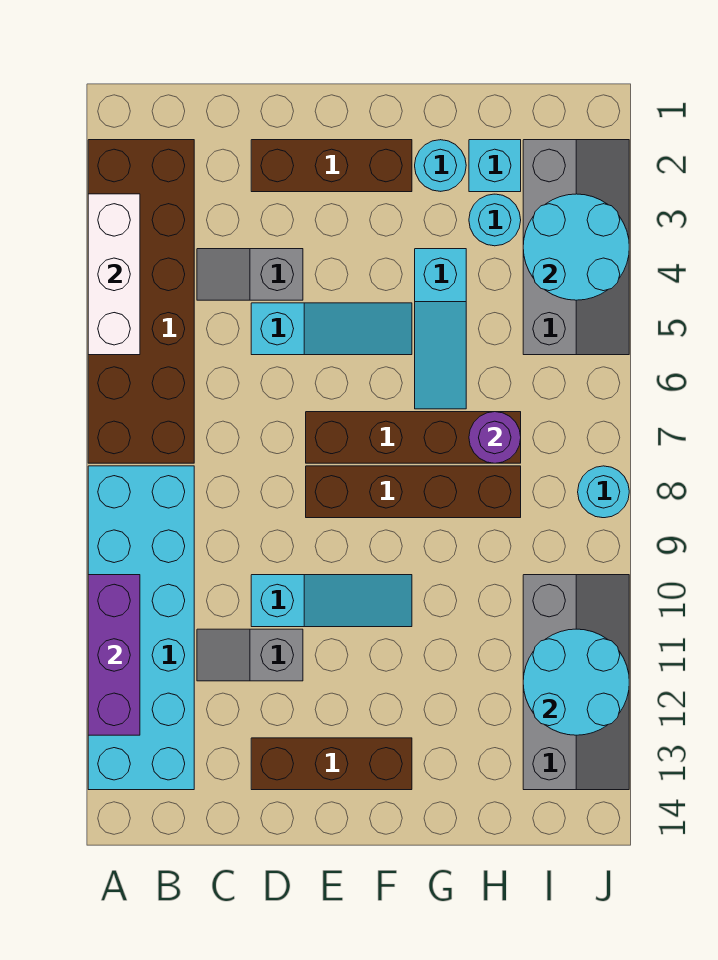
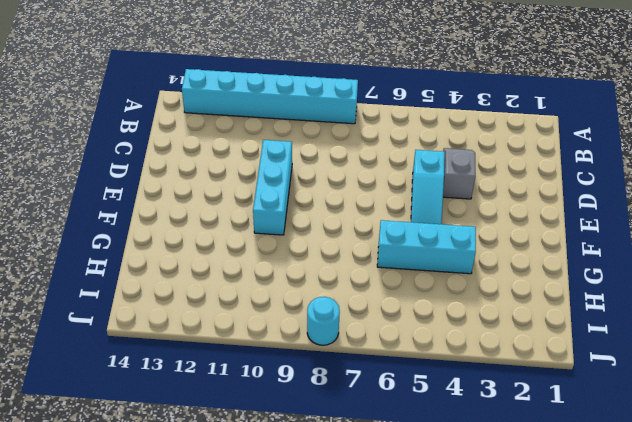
cyan brick A8:A13 level 1 -> cyan brick A8:B13 level 1
cyan brick D10:F10 level 1 -> cyan slope D10:F10 level 1 top D
cyan brick G4:G6 level 1 -> cyan slope G4:G6 level 1 top 4
none -> brown brick A2:B7 level 1
none -> grey slope C11:D11 level 1 top D
none -> brown brick D2:F2 level 1

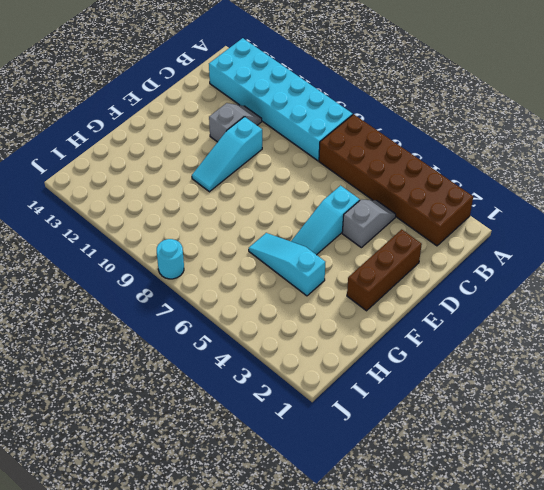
none -> brown brick D13:F13 level 1
none -> brown brick E7:H7 level 1
none -> brown brick E8:H8 level 1

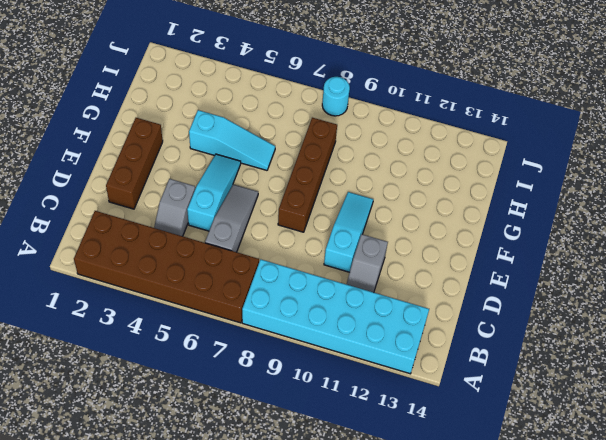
grey slope C6:E6 level 1 top C -> none
none -> brown brick D13:F13 level 1
none -> brown brick E7:H7 level 1
none -> cyan round brick G2 level 1

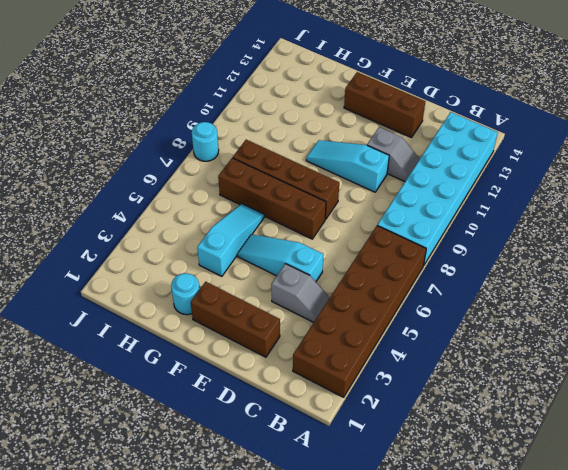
none -> cyan brick H2 level 1
none -> cyan round brick H3 level 1
none -> grey slope I2:J5 level 1 top I

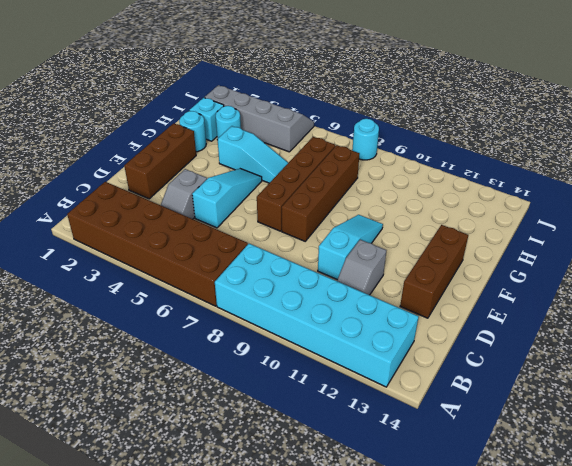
none -> grey slope I10:J13 level 1 top I
none -> white brick A3:A5 level 2
none -> purple brick A10:A12 level 2

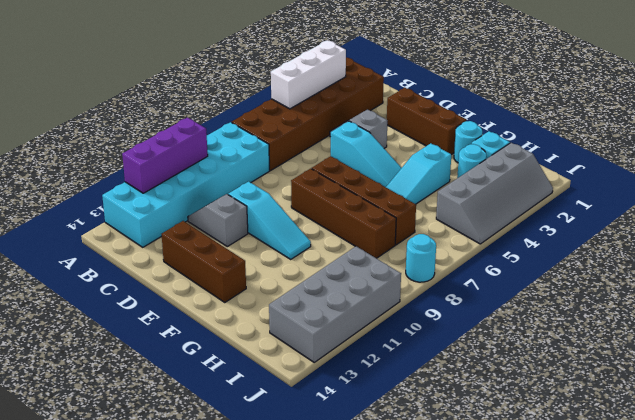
grey brick I10:J13 level 1 -> grey slope I10:J13 level 1 top I
none -> purple round brick H7 level 2
none -> cyan round brick I3:J4 level 2
none -> cyan round brick I11:J12 level 2

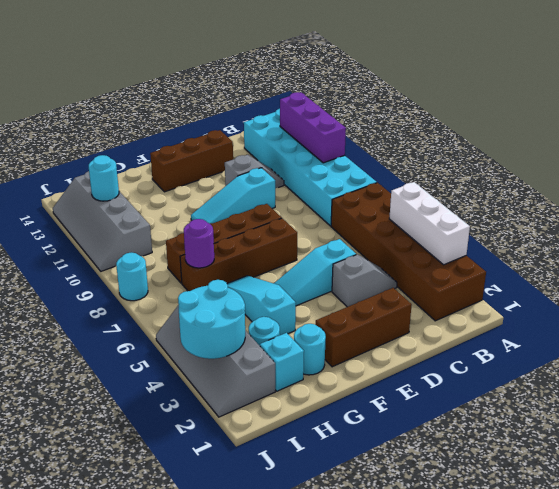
cyan round brick I12 level 2 -> cyan round brick I11:J12 level 2

